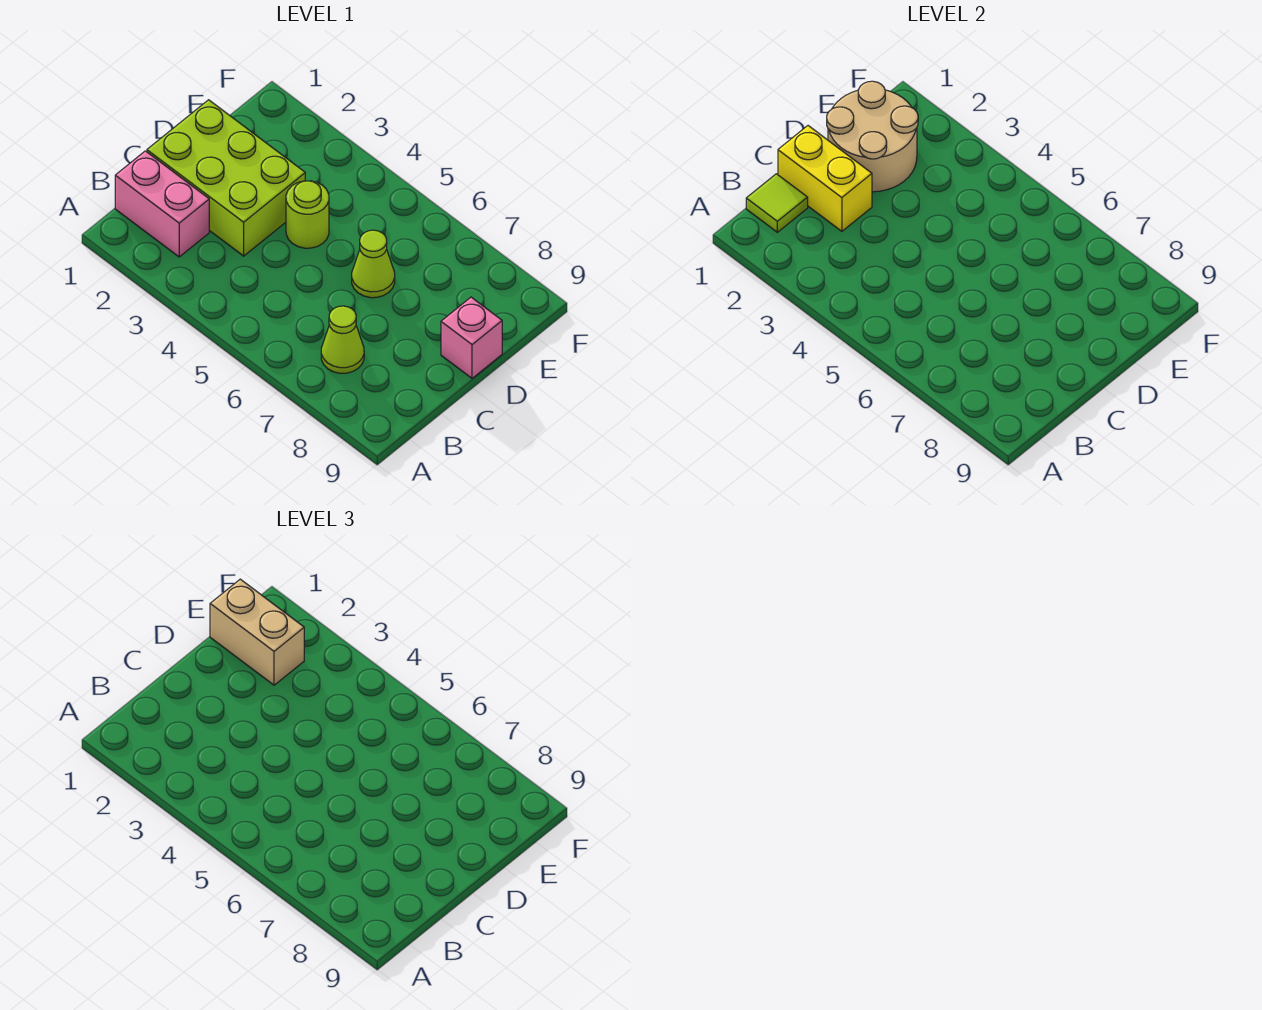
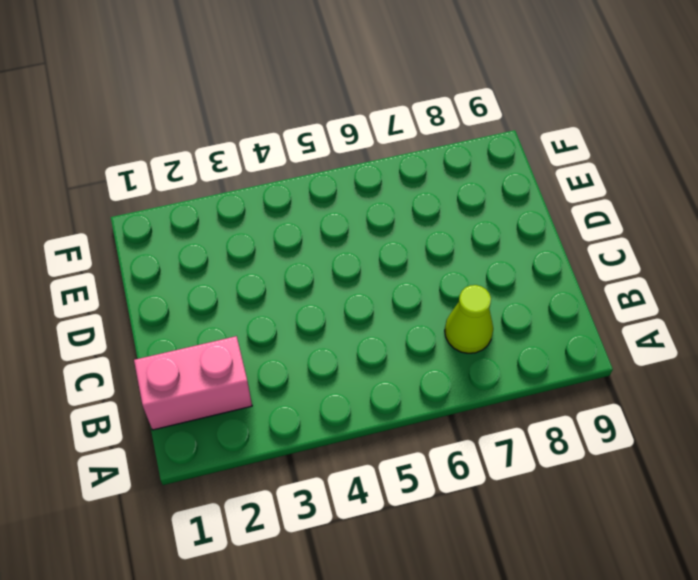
none -> lime brick C1:D3 level 1
none -> lime round brick D4 level 1

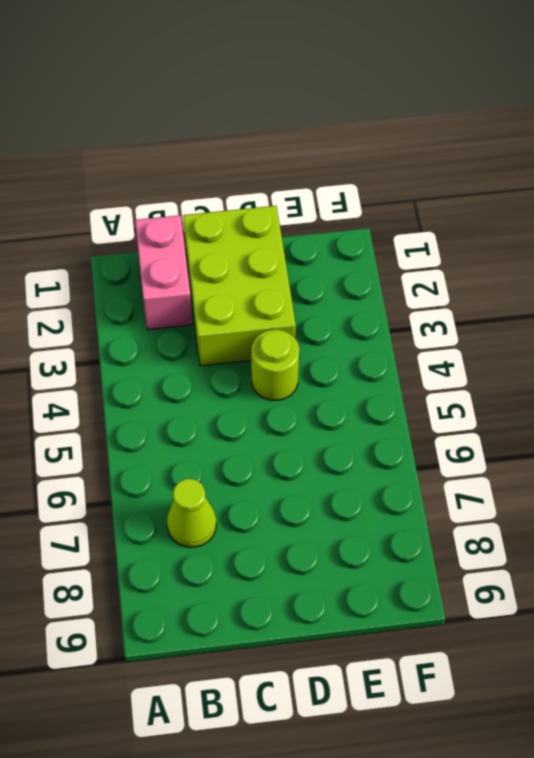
none -> lime cone D6 level 1
none -> pink brick D9 level 1

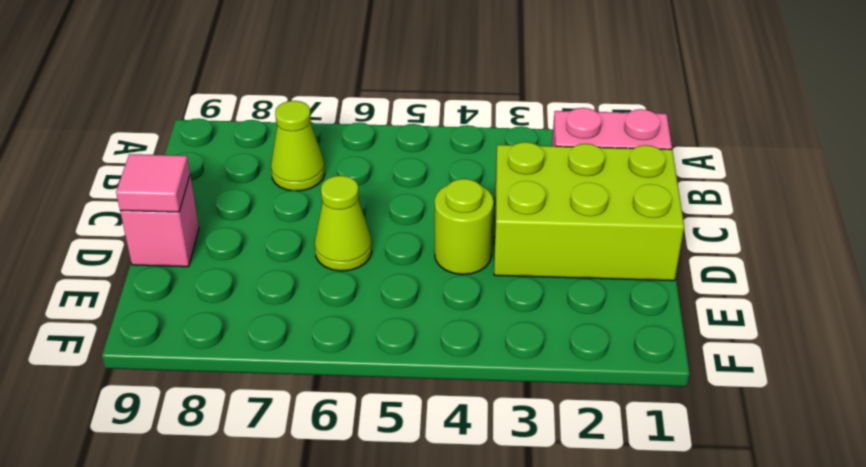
pink tile D9 level 2 -> none
none -> lime tile B1 level 2
none -> yellow brick C1:C2 level 2

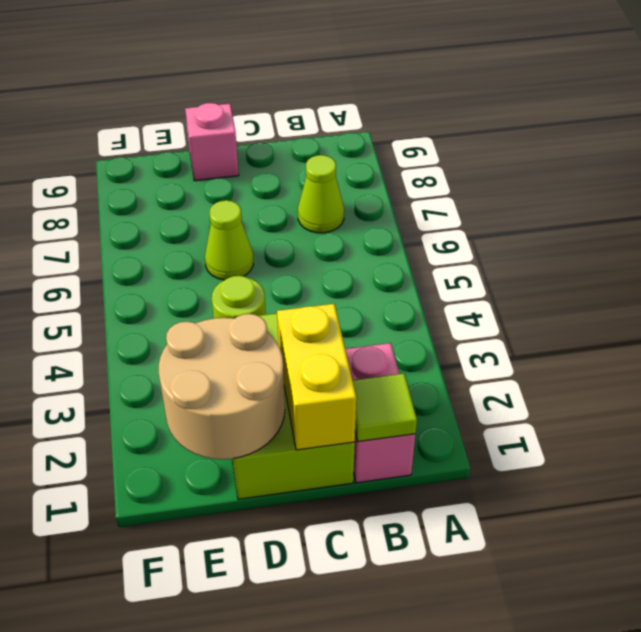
none -> tan brick E1:E2 level 3

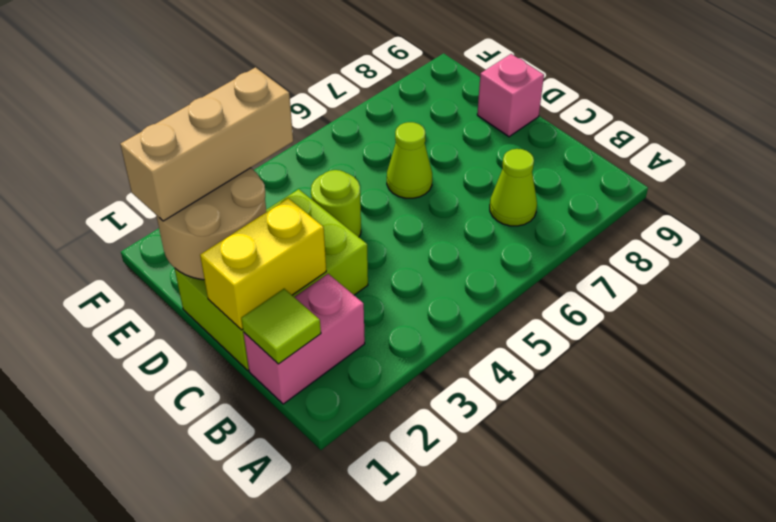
tan brick E1:E3 level 3 -> tan brick E1:E2 level 3

